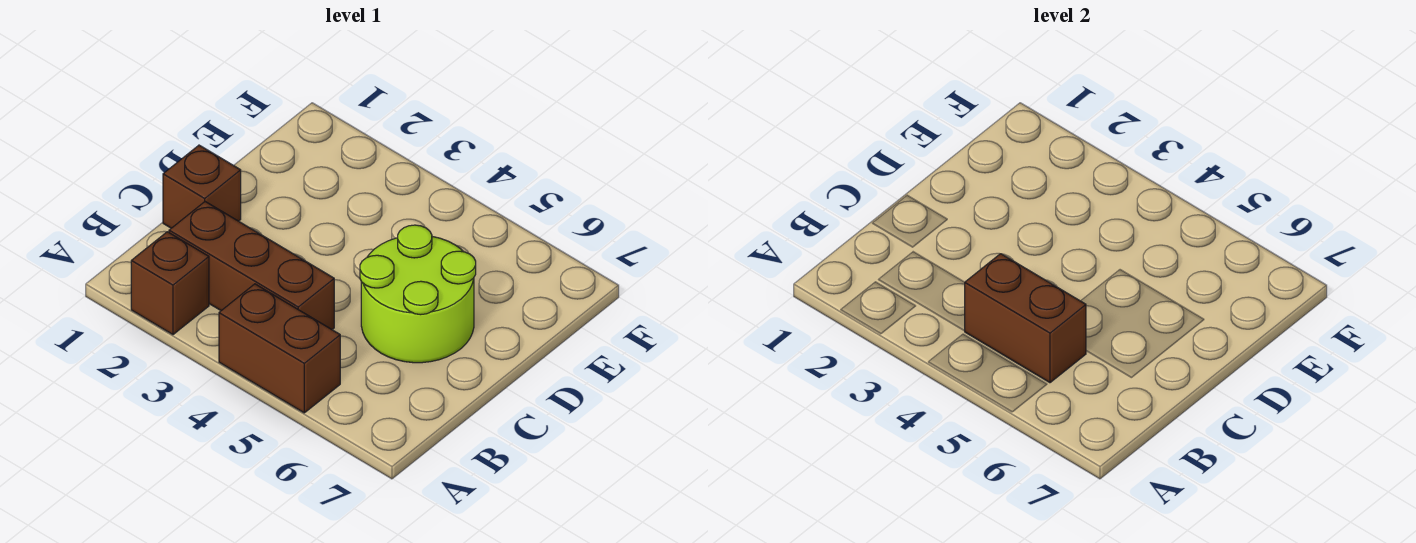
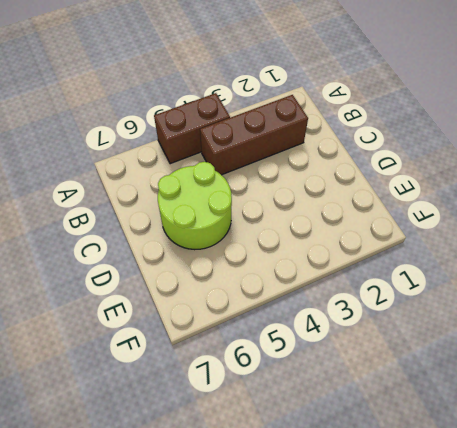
none -> brown brick A2 level 1
none -> brown brick C1 level 1

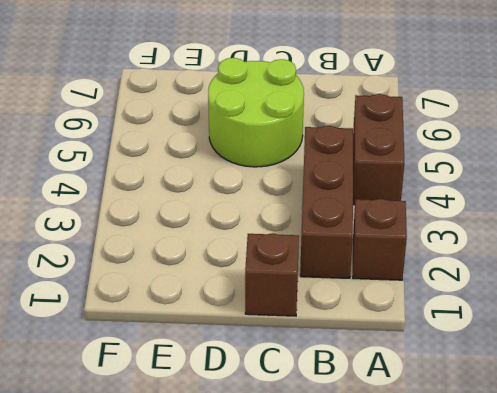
none -> brown brick B4:B5 level 2

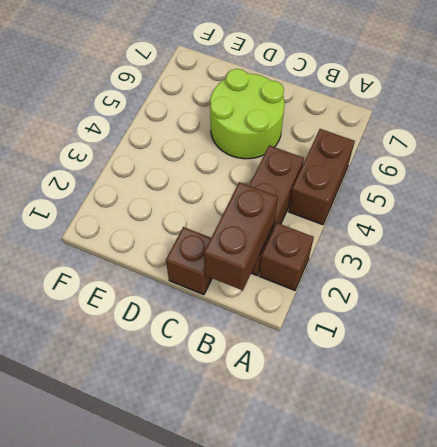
brown brick B1:B2 level 2 -> brown brick B4:B5 level 2

